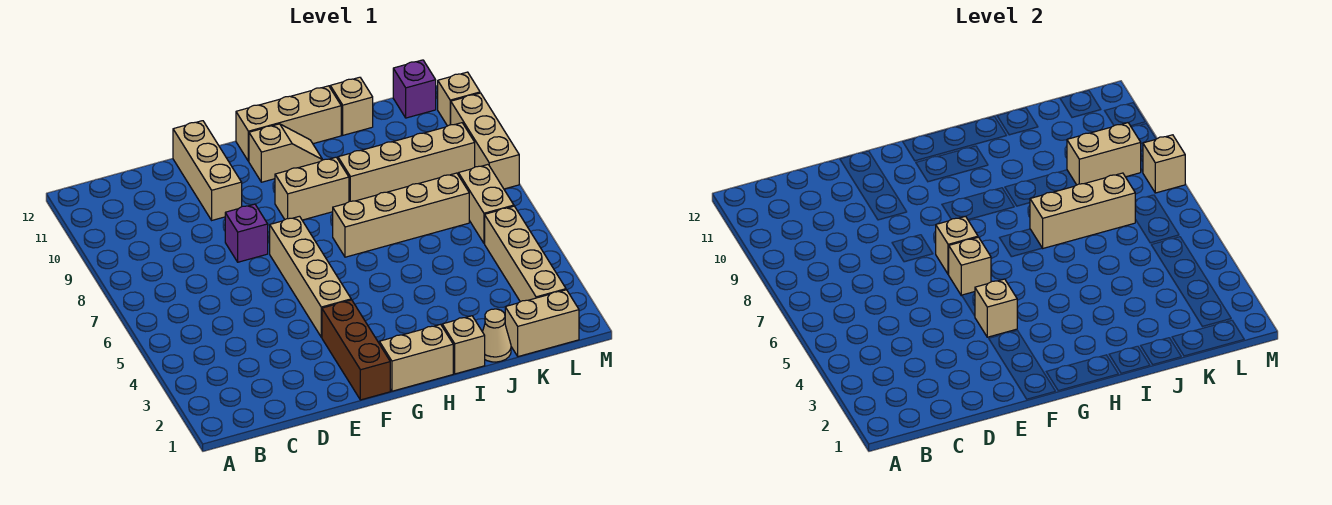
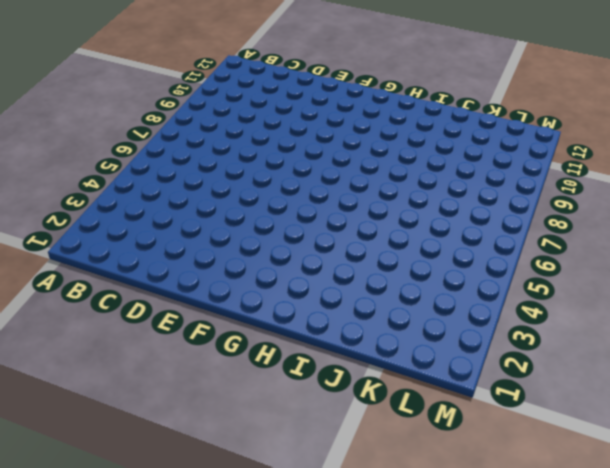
none -> purple brick E8 level 1
none -> tan brick E10:E12 level 1
none -> brown brick F1:F3 level 1

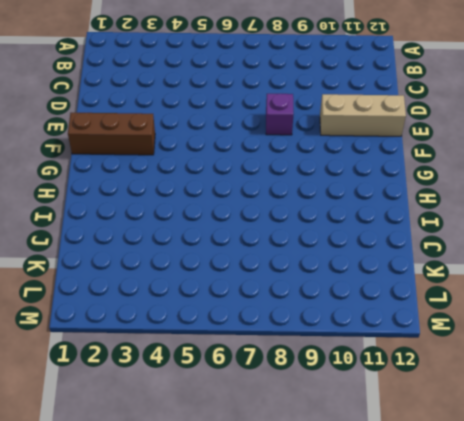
none -> tan brick F4:F7 level 1
none -> tan brick G1:H1 level 1
none -> tan brick G9:H9 level 1

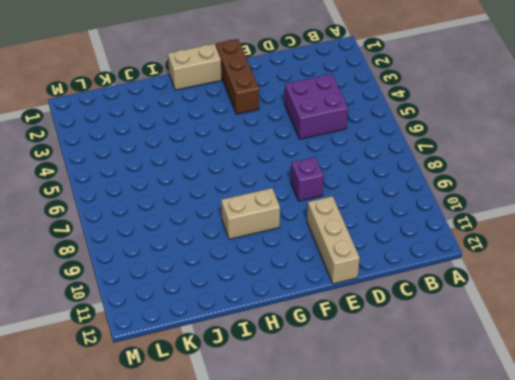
purple brick C4:D5 level 1 -> none
none -> tan brick F4:F7 level 1
none -> tan slope G11:H11 level 1 top G
none -> tan brick G12:I12 level 1

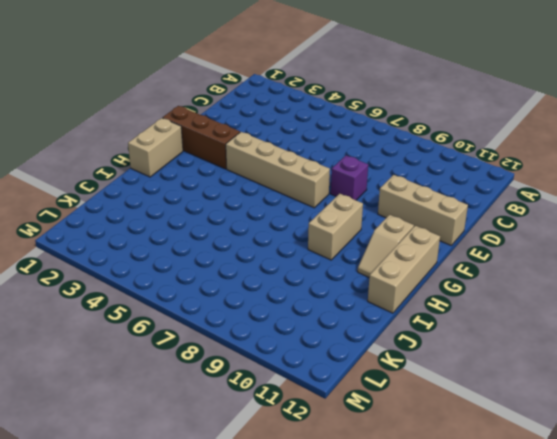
none -> tan brick H7:K7 level 1
none -> tan brick I1 level 1
none -> tan brick I9:L9 level 1

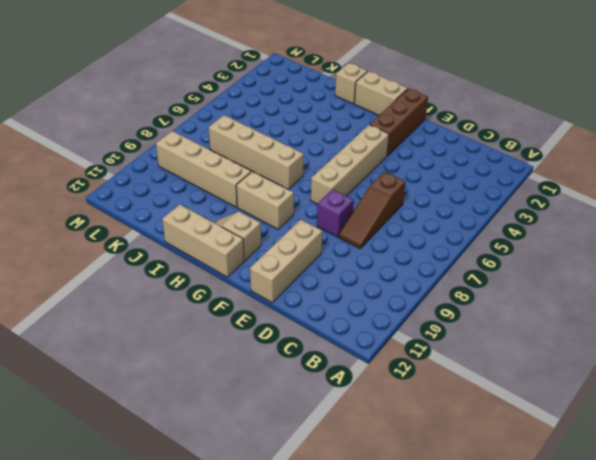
brown slope D6:D8 level 1 top 6 -> none
none -> tan cone J1 level 1
none -> tan brick J12 level 1
none -> tan brick K1:L1 level 1

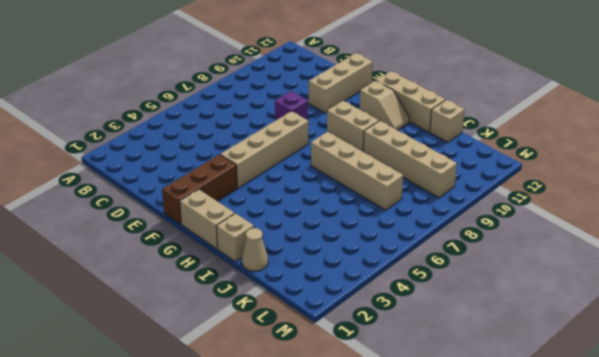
none -> tan brick K1:L1 level 1
none -> tan brick L2:L5 level 1
none -> tan brick L6:L7 level 1

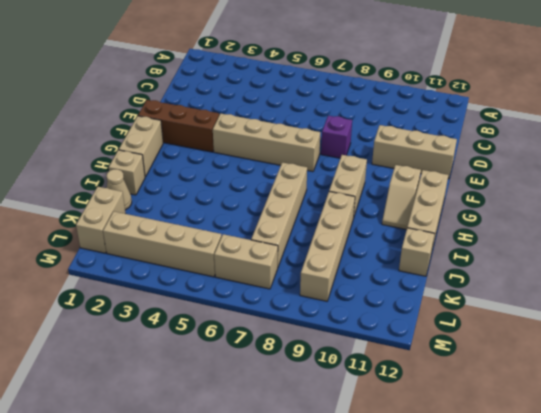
none -> purple brick L12 level 1
none -> tan brick M8:M10 level 1
none -> tan brick M11 level 1

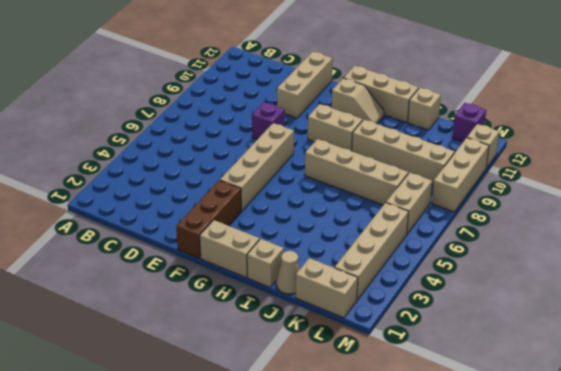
none -> tan brick F4 level 2
none -> tan brick F6 level 2
none -> tan brick F7 level 2

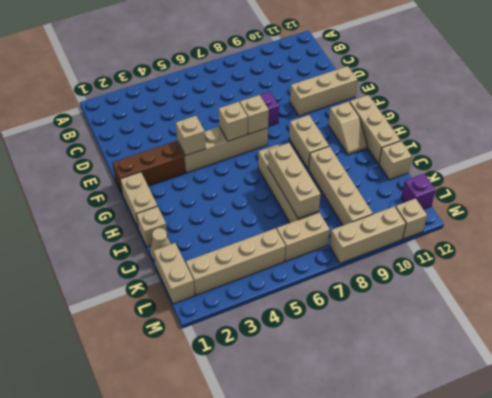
none -> tan brick K9:L9 level 2
none -> tan brick M8 level 2

